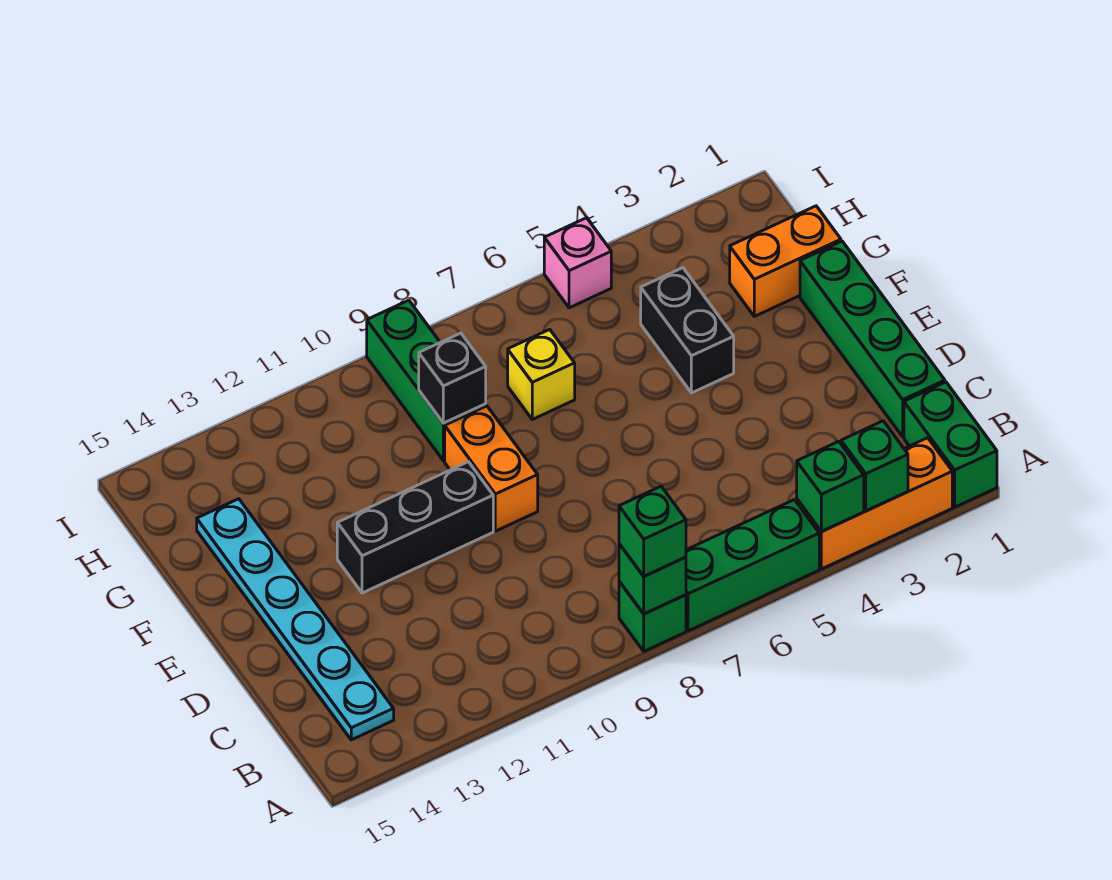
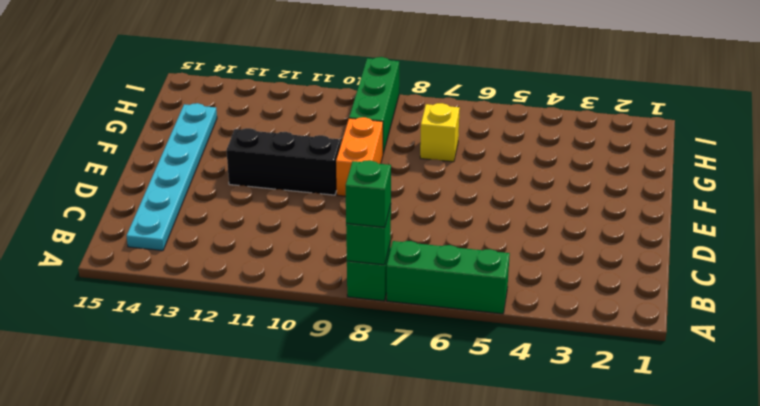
none -> green brick A1:B1 level 1
none -> orange brick A2:A4 level 1
none -> green brick C1:F1 level 1

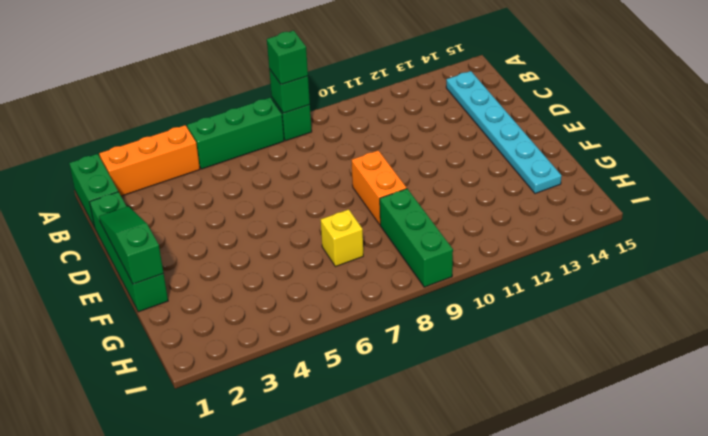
green slope D1:F1 level 2 top F -> none
none -> black brick E10:E12 level 1
none -> black brick F4:G4 level 1
none -> orange brick G1:G2 level 1

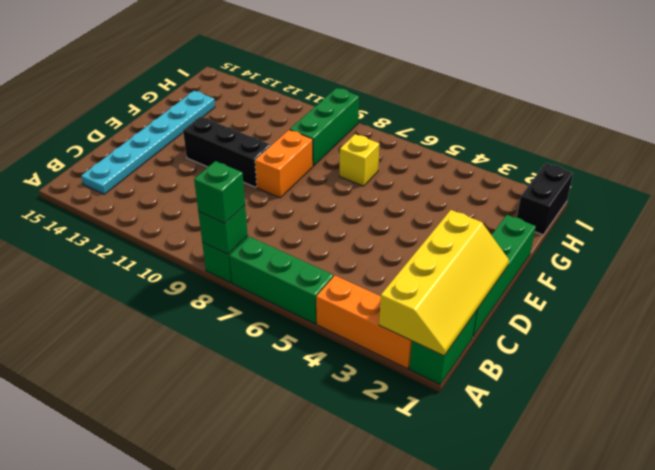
yellow slope A1:D2 level 2 top 2 -> none
black brick H1:I1 level 1 -> black brick F4:G4 level 1
none -> orange brick G1:G2 level 1
none -> pink brick I5 level 1
none -> green brick A3 level 2

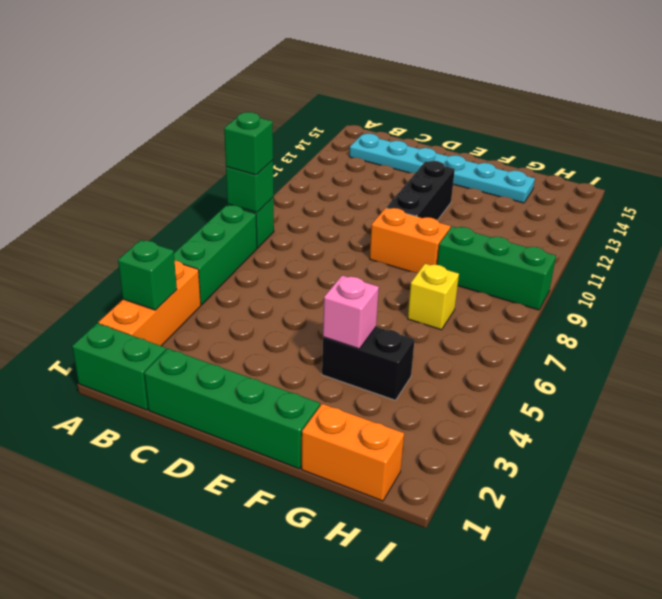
pink brick F4 level 2 -> pink brick I5 level 1
orange brick G1:H1 level 1 -> orange brick G1:G2 level 1
none -> green brick A4 level 2
none -> black brick G9 level 2

